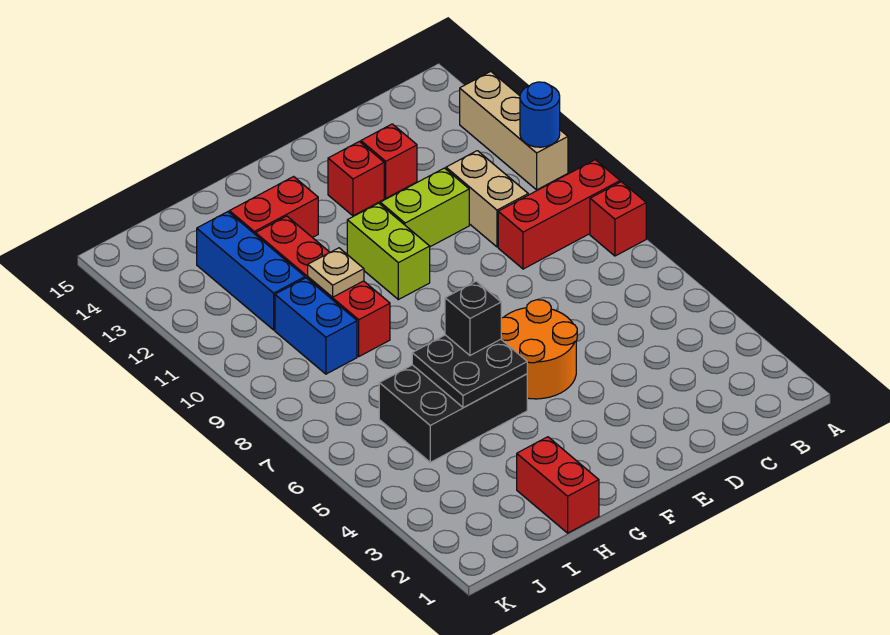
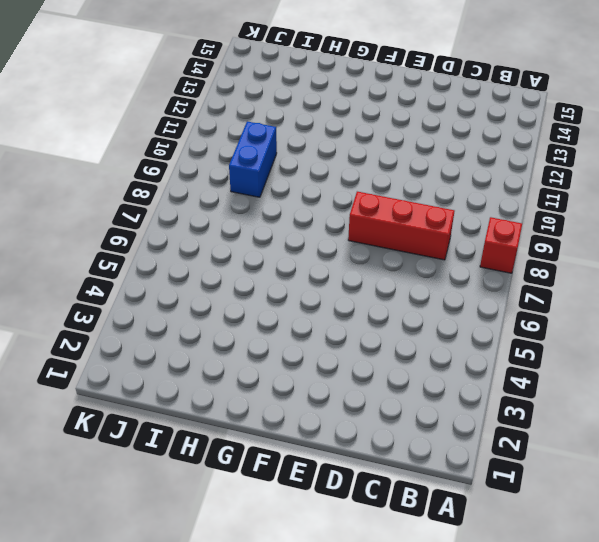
red brick C8:E8 level 1 -> red brick A9:C9 level 1
none -> tan brick A11:A13 level 1
none -> tan brick C10:C11 level 1
none -> lime brick D11:E11 level 1

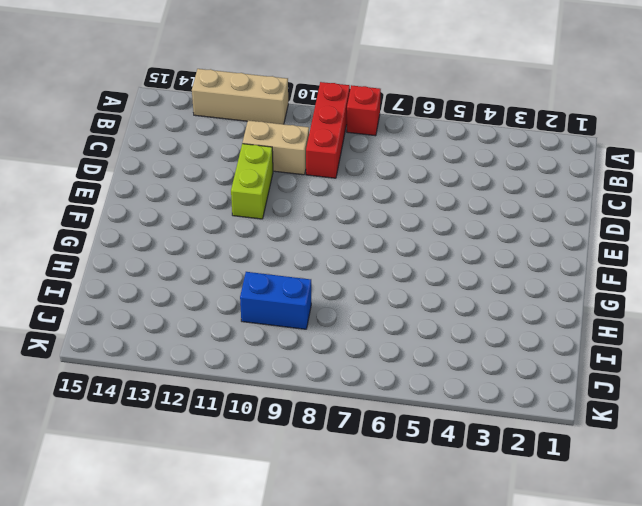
none -> red brick D13 level 1
none -> orange round brick E5:F6 level 1
none -> red brick E13 level 1

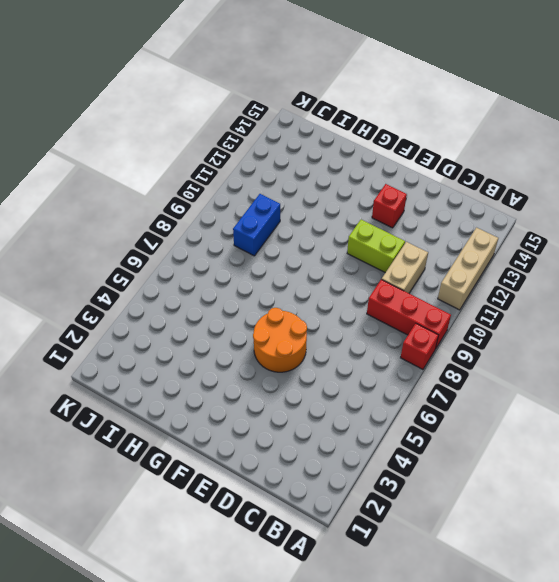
none -> red brick D13 level 1
none -> lime brick F10:F11 level 1
none -> black brick G5:I6 level 1

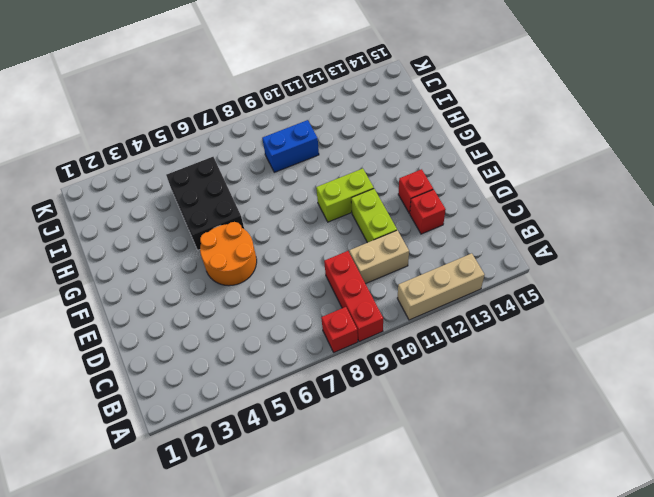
none -> red brick G13:H13 level 1
none -> red brick H1:H2 level 1
none -> red brick H9:H12 level 1

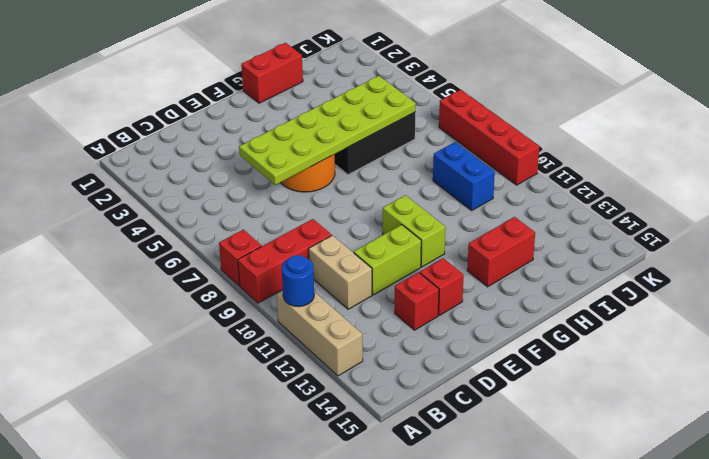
lime plate D5:I6 level 2 -> black plate G5:H6 level 2
red brick G1:H1 level 1 -> red brick H1:H2 level 1
red brick K7:K10 level 1 -> red brick H9:H12 level 1
none -> blue brick I11:I13 level 1
none -> tan plate H10 level 2
none -> black brick G6 level 3

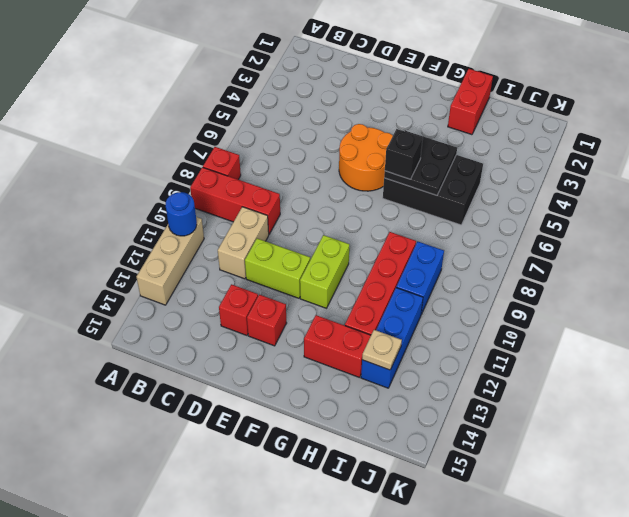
tan plate I13 level 2 -> tan plate H10 level 2

